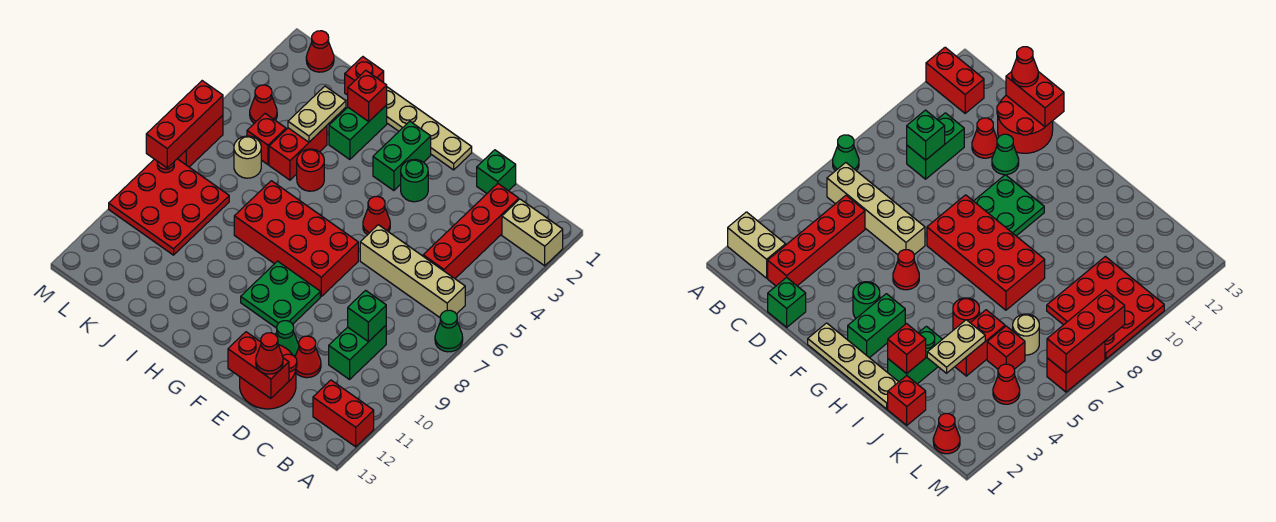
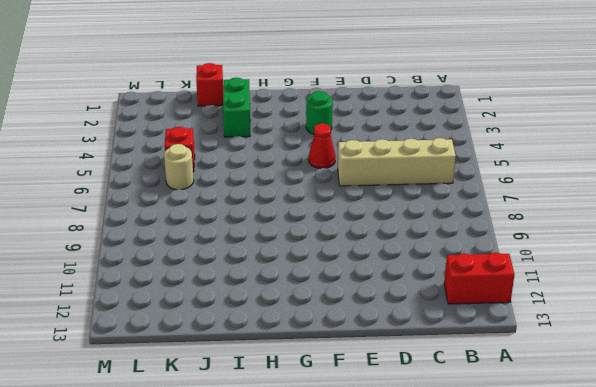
none -> tan brick A2:B2 level 1
none -> green cone A7 level 1
none -> red brick C2:C5 level 1
none -> green brick C9:C10 level 1

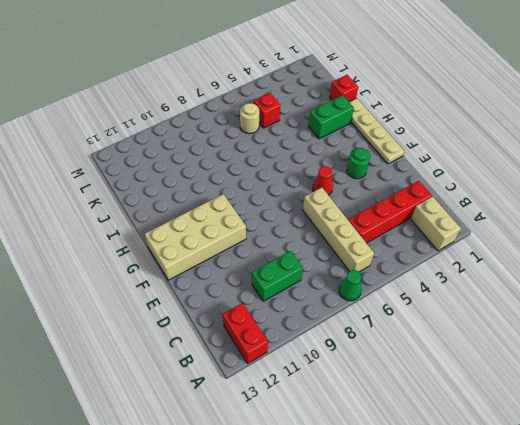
tan brick F10:G13 level 1 -> green plate F9:G10 level 1
none -> green brick D1 level 1
none -> red cone D11 level 1
none -> red round brick D12:E13 level 1
none -> green cone E11 level 1

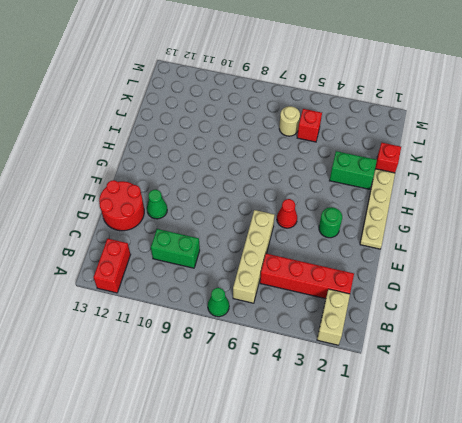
none -> green brick D1 level 1
none -> red cone D11 level 1
none -> red brick F7:I8 level 1
none -> green plate F9:G10 level 1

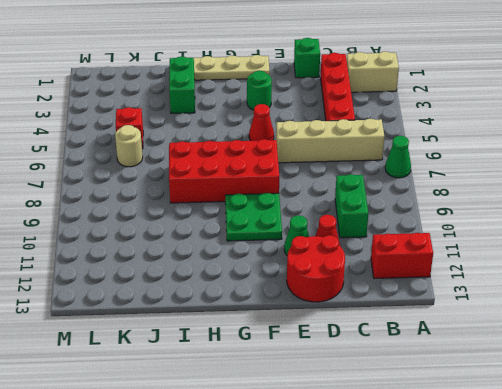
none -> green brick G2:G3 level 1
none -> red round brick I5 level 1
none -> red brick J1 level 1
none -> red brick J4:J5 level 1

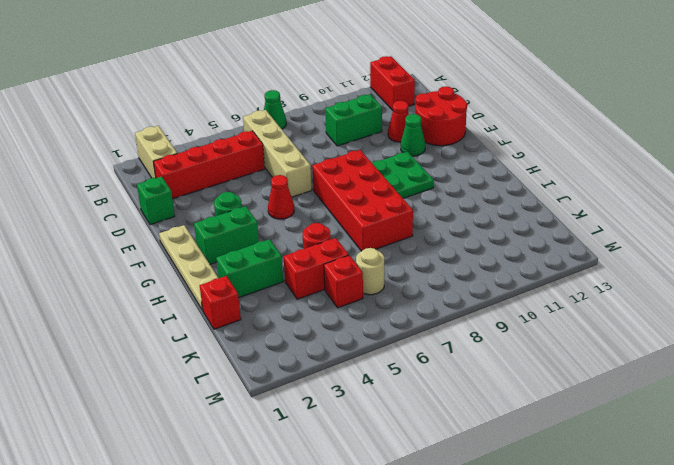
none -> red plate K8:M10 level 1
none -> red cone L1 level 1
none -> red cone L4 level 1
none -> red brick M6:M7 level 1

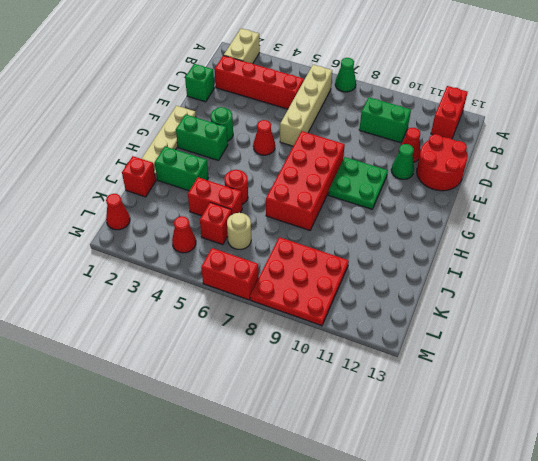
none -> green brick C9 level 2
none -> red brick D13:E13 level 2
none -> red brick I2 level 2
none -> tan plate J3:J4 level 2

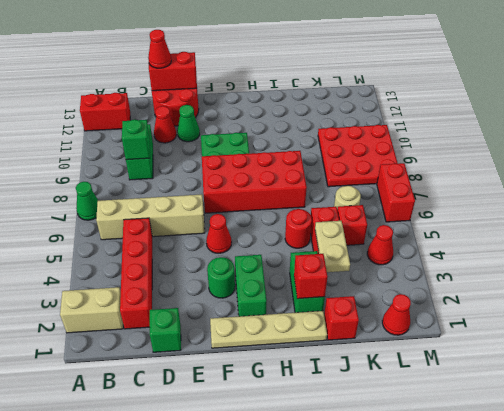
none -> red brick M6:M8 level 2

